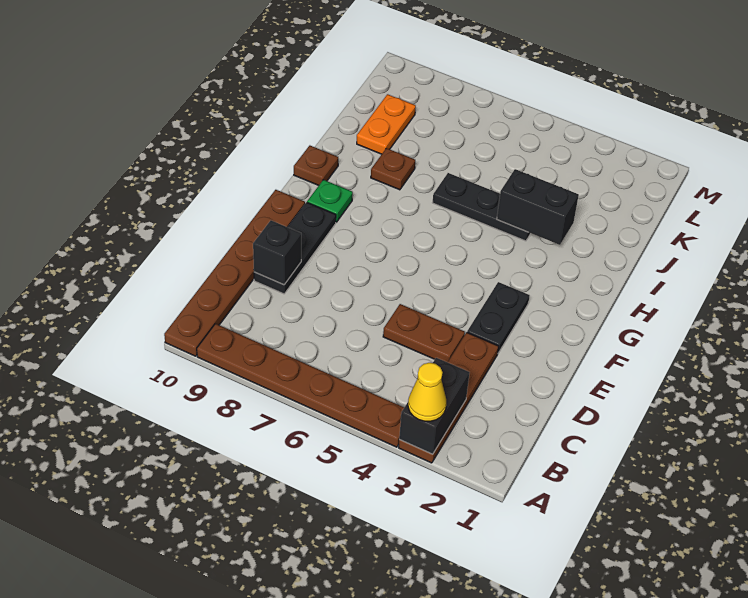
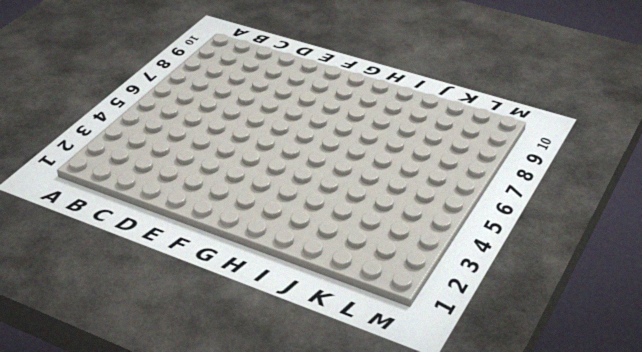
none -> brown plate A3:D3 level 1
none -> brown plate A4:A9 level 1
none -> brown plate A10:F10 level 1

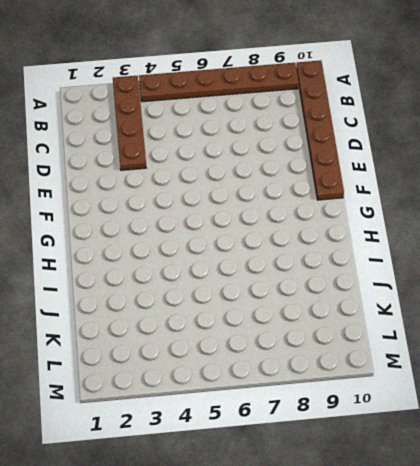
none -> brown plate D4:D5 level 1
none -> black plate D9:F9 level 1
none -> black plate E3:F3 level 1

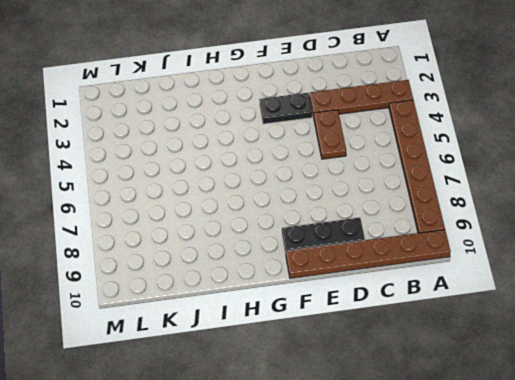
none -> green plate G9 level 1
none -> brown plate H10 level 1
none -> black plate I4:I6 level 1

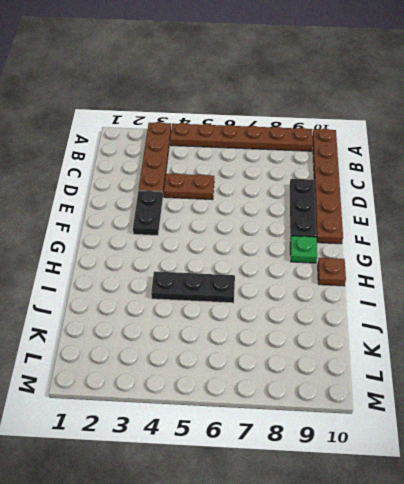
none -> brown plate I8 level 1
none -> orange plate J9:K9 level 1
none -> black brick A3:B3 level 2

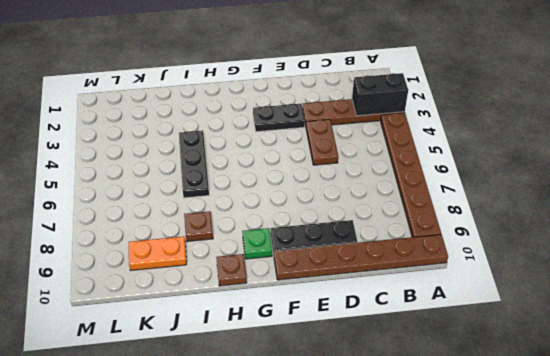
none -> black brick D9 level 2
none -> black brick I3:I4 level 2
none -> yellow cone A3 level 3

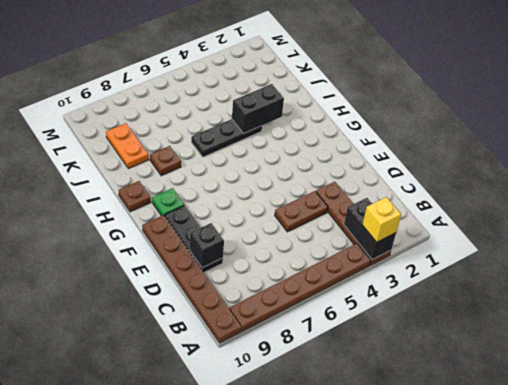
yellow brick A3 level 3 -> yellow cone A3 level 3
none -> black plate E3:F3 level 1

